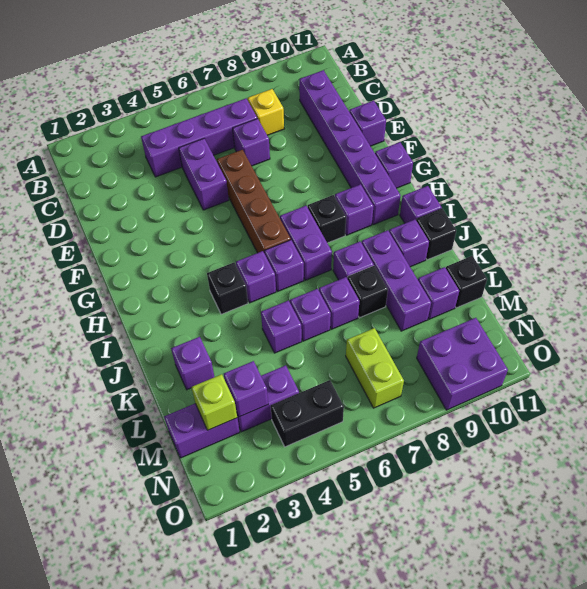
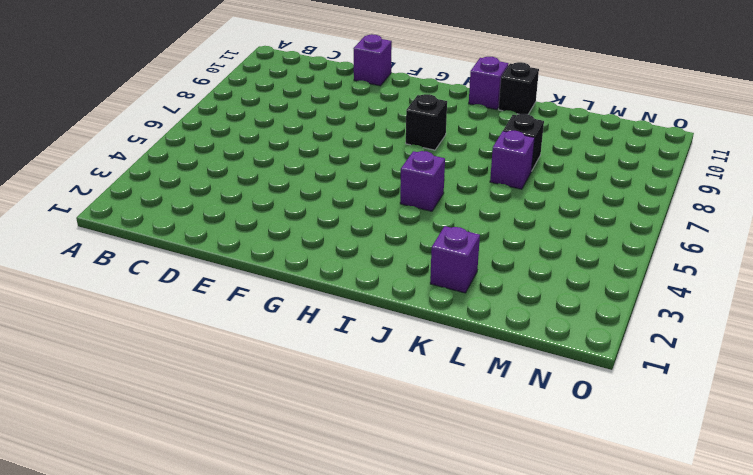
none -> purple brick C4:C7 level 1
none -> yellow brick C8 level 1
none -> purple brick C10:H10 level 1
none -> purple brick D5:E5 level 1

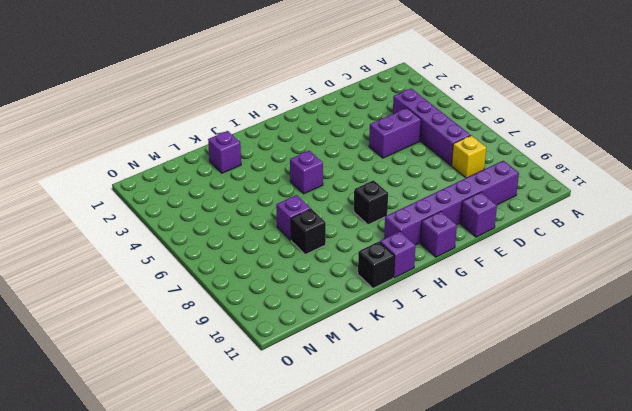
none -> purple brick D7 level 1
none -> brown brick E6:H6 level 1
none -> purple brick H7:I7 level 1
none -> purple brick H9 level 1

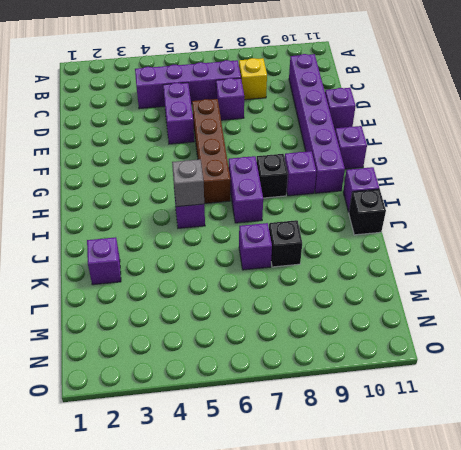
grey brick I5 level 2 -> none
none -> black brick I4 level 1
none -> purple brick I6 level 1
none -> purple brick J8 level 1
none -> purple brick J9:L9 level 1

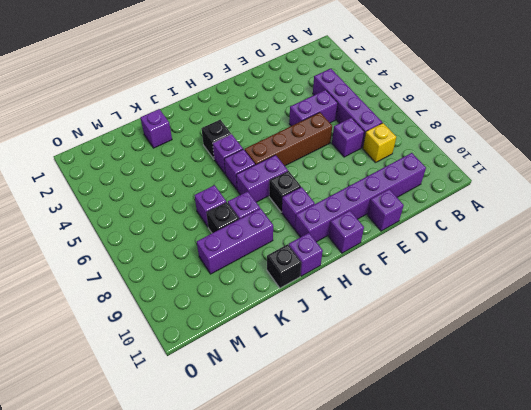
none -> purple brick J10 level 1
none -> purple brick K5 level 1
none -> purple brick K6 level 1
none -> purple brick L10 level 1

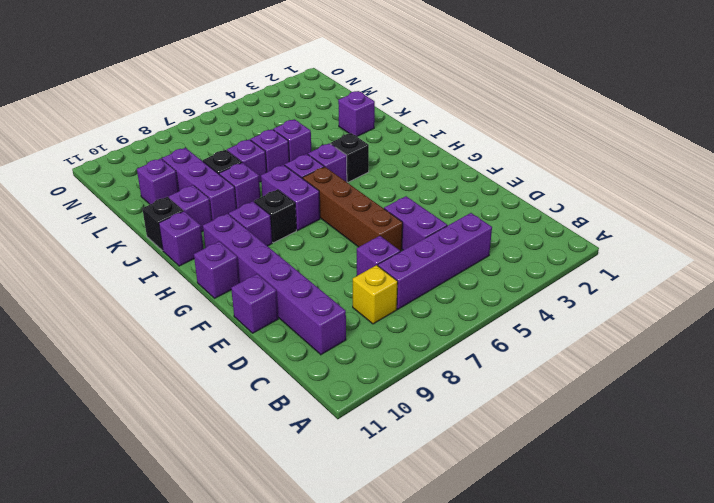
none -> black brick L11 level 1
none -> purple brick M1:M2 level 1
none -> purple brick M3:M4 level 1
none -> lime brick M7:N7 level 1

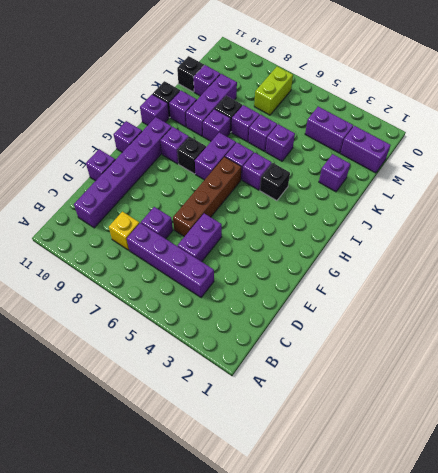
none -> black brick N4:N5 level 1
none -> purple brick N9:O10 level 1
none -> lime brick M2 level 2
none -> purple brick M3 level 2

